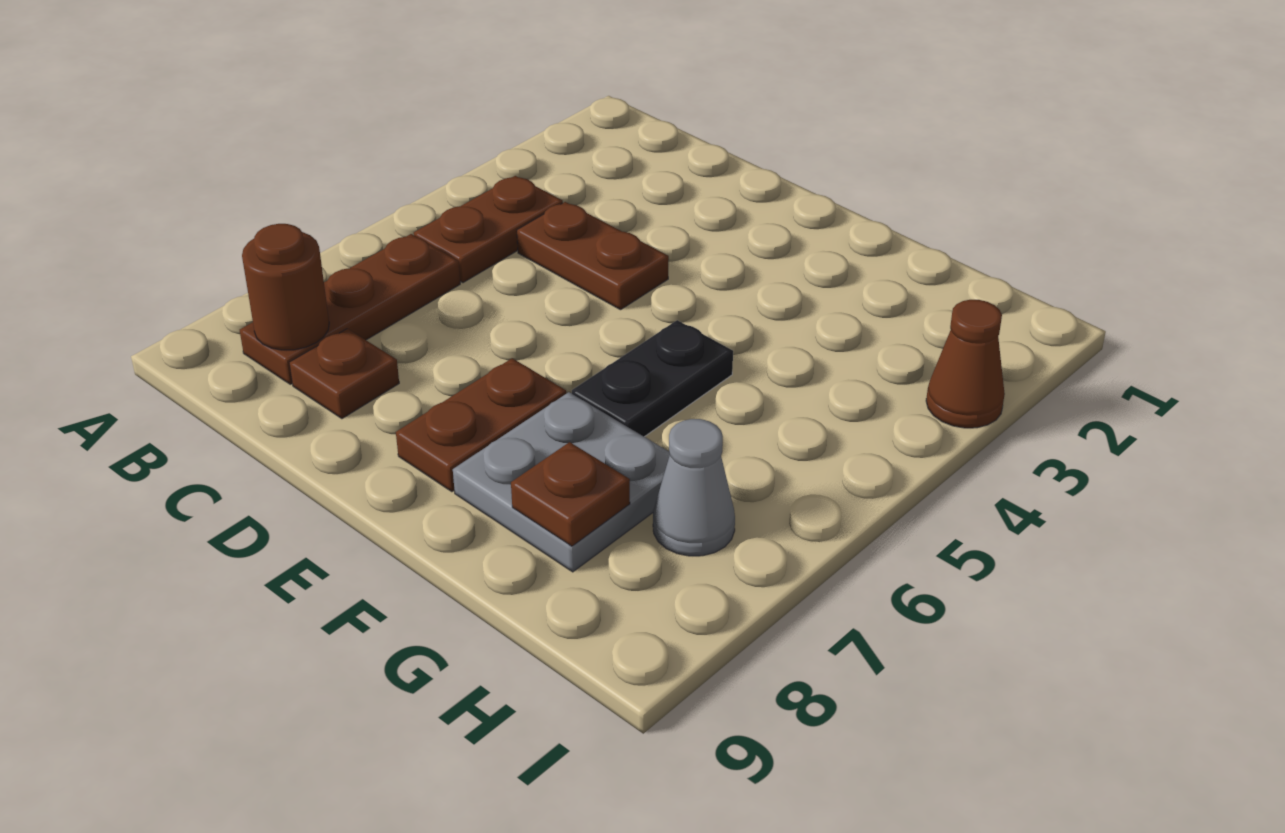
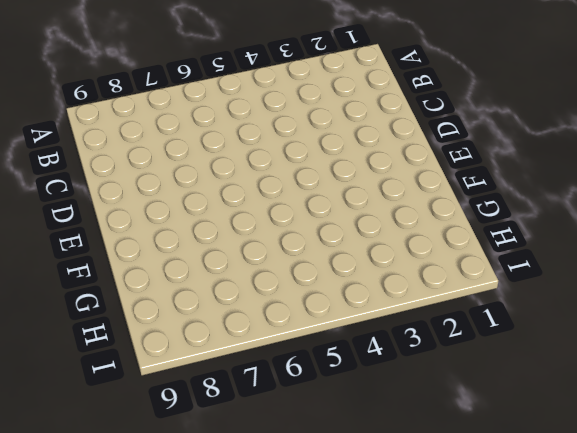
none -> brown plate B4:B5 level 1
none -> brown plate B6:B8 level 1

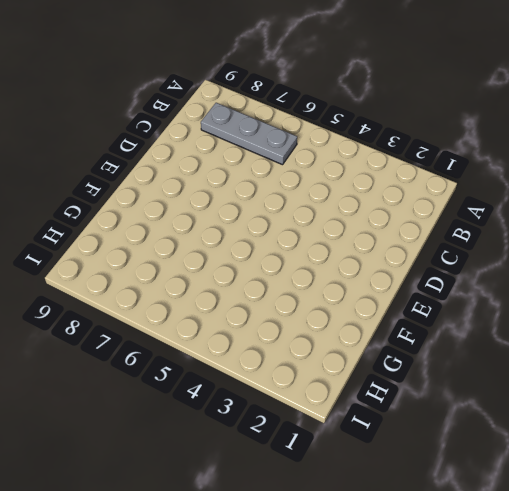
grey plate B6:B8 level 1 -> brown plate B6:B8 level 1
none -> brown plate B4:B5 level 1
none -> brown plate C4:D4 level 1

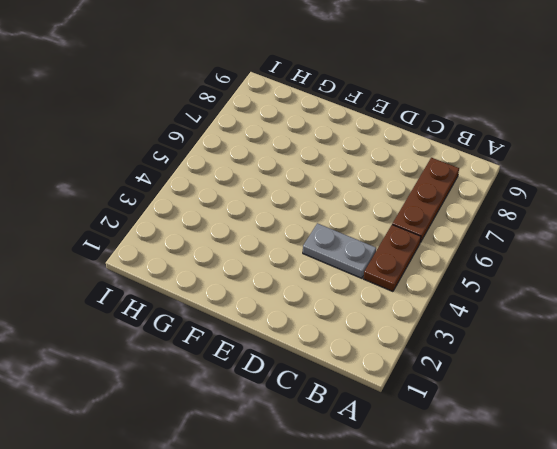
grey plate C4:D4 level 1 -> brown plate C4:D4 level 1
none -> brown plate C8 level 1
none -> brown plate E7:E8 level 1

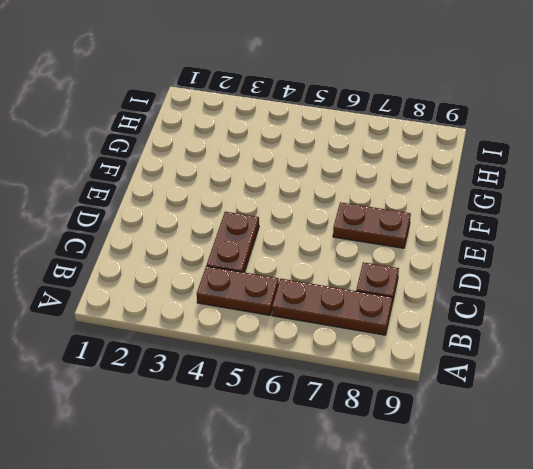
none -> black plate F5:F6 level 1
none -> grey plate F7:G8 level 1

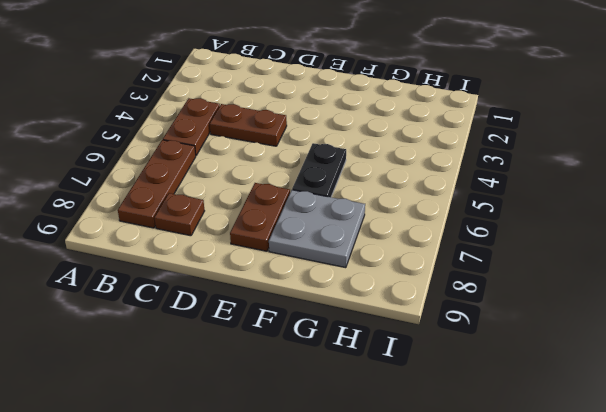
none -> grey cone H7 level 1
none -> brown cone I3 level 1

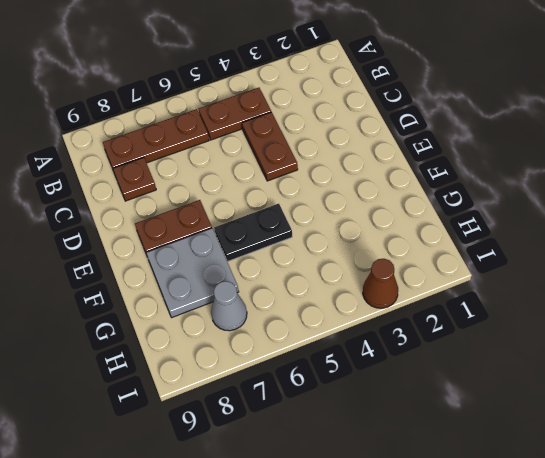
none -> brown round brick B8 level 2
none -> brown plate G8 level 2

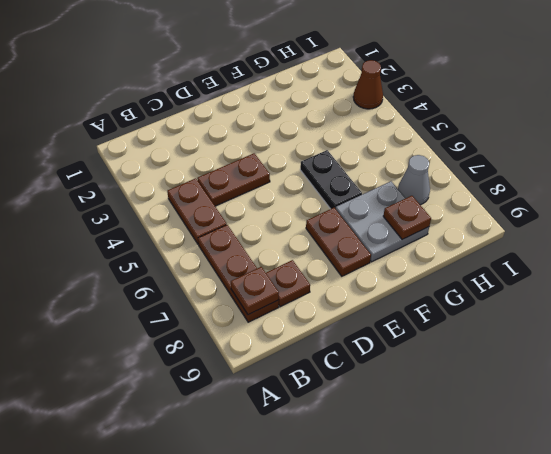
brown plate B8 level 2 -> brown round brick B8 level 2

